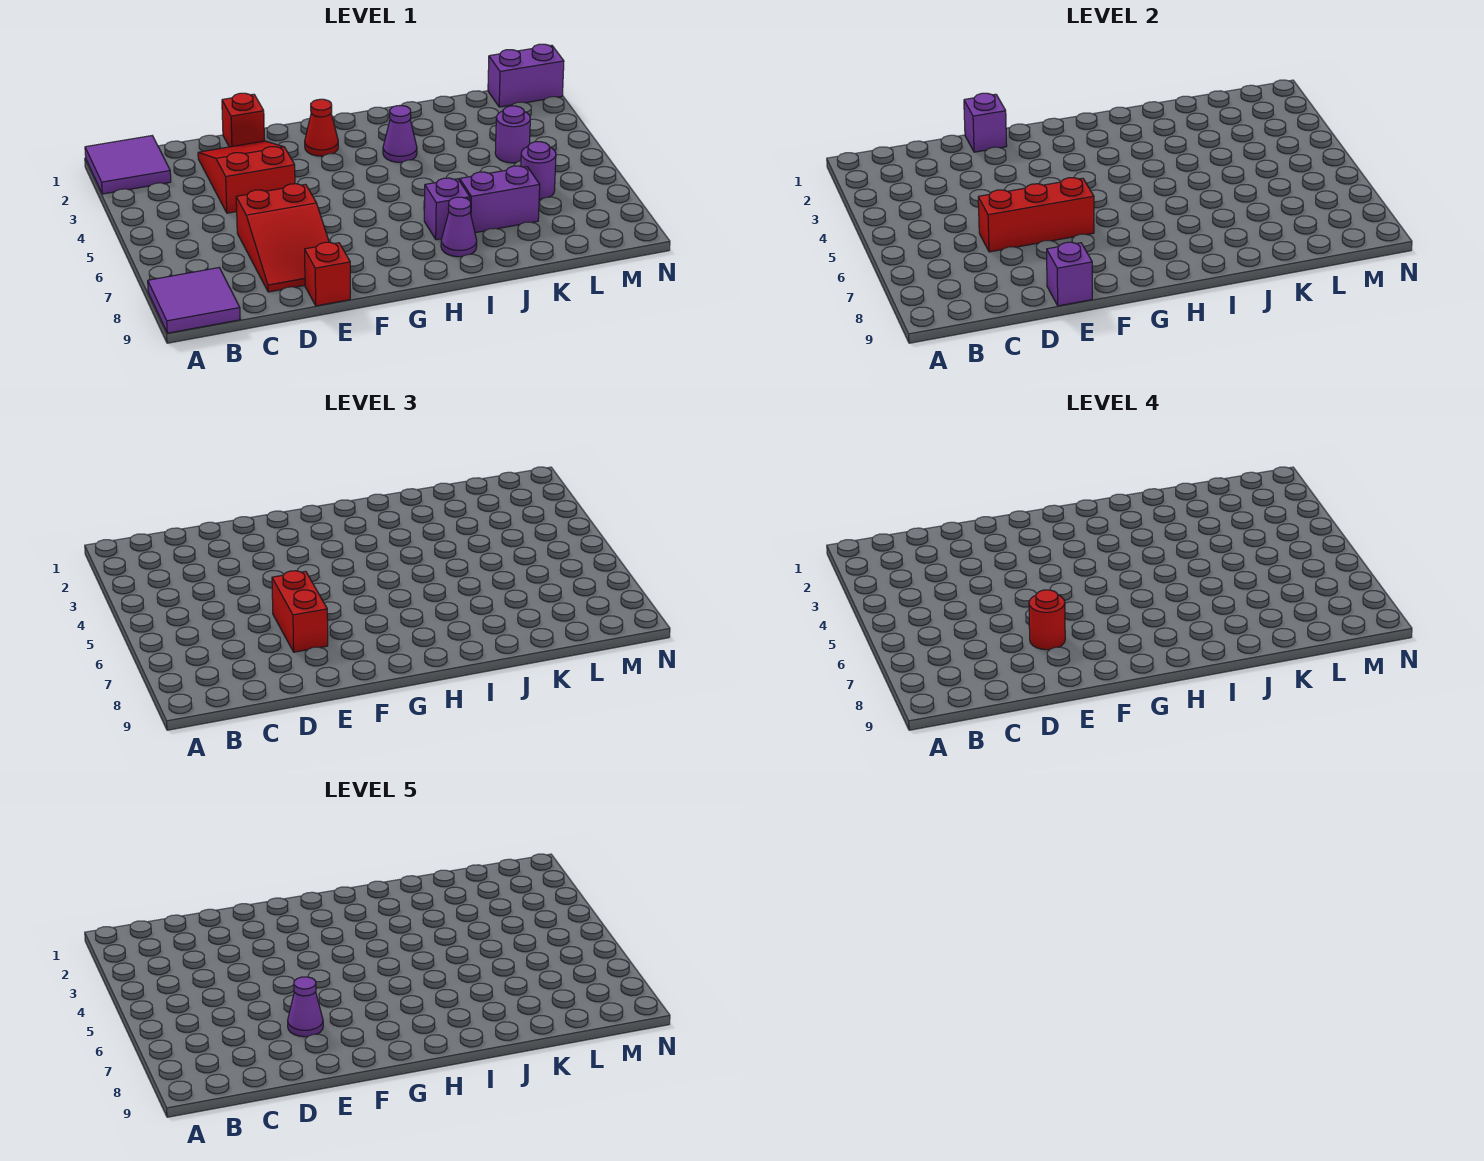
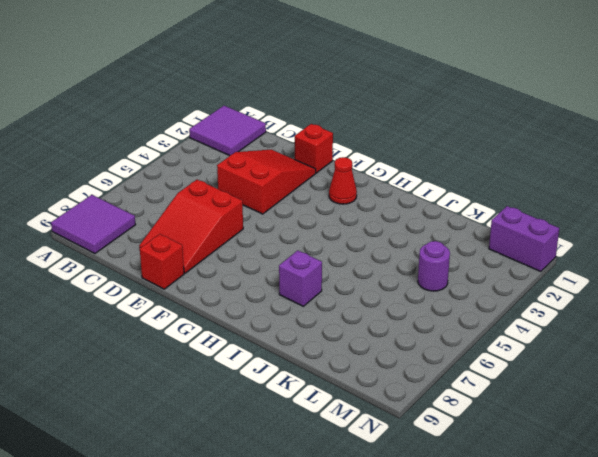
none -> purple cone I3 level 1
none -> purple cone I8 level 1
none -> purple brick J7:K7 level 1

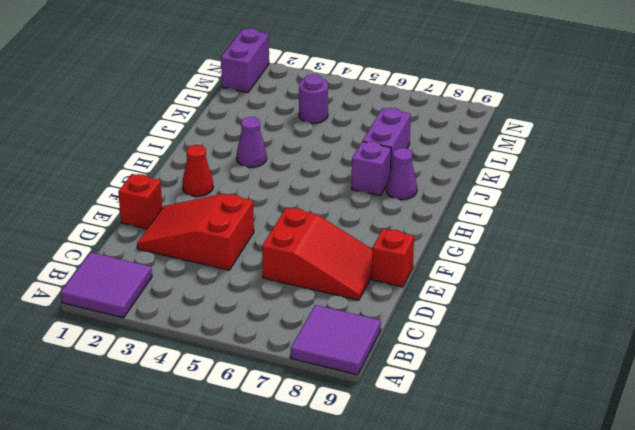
none -> purple round brick L6 level 1
none -> red brick D6:F6 level 2
none -> purple brick E1 level 2

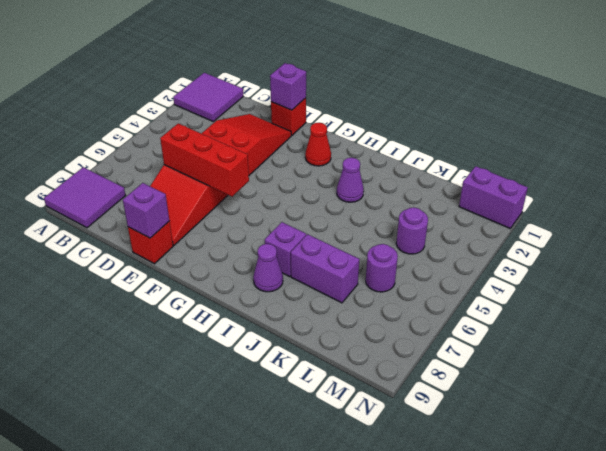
none -> red brick E6:E7 level 3
none -> red round brick E7 level 4
none -> purple cone E7 level 5

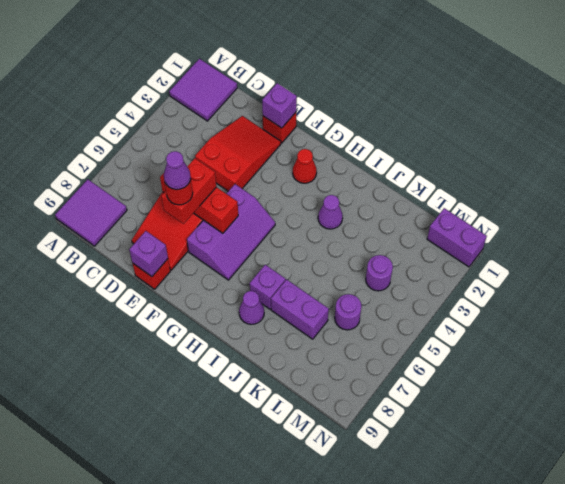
purple slope F5:G7 level 1 top F -> none

